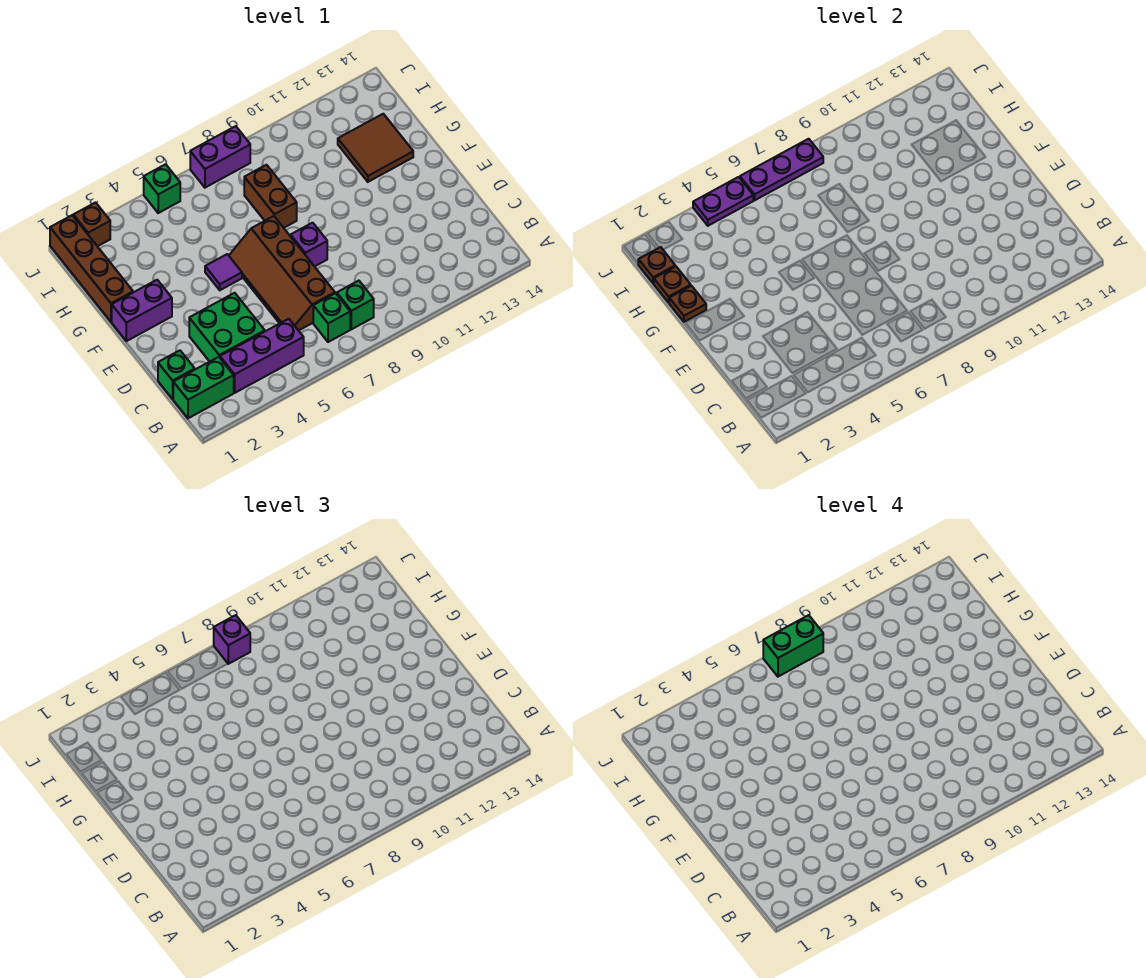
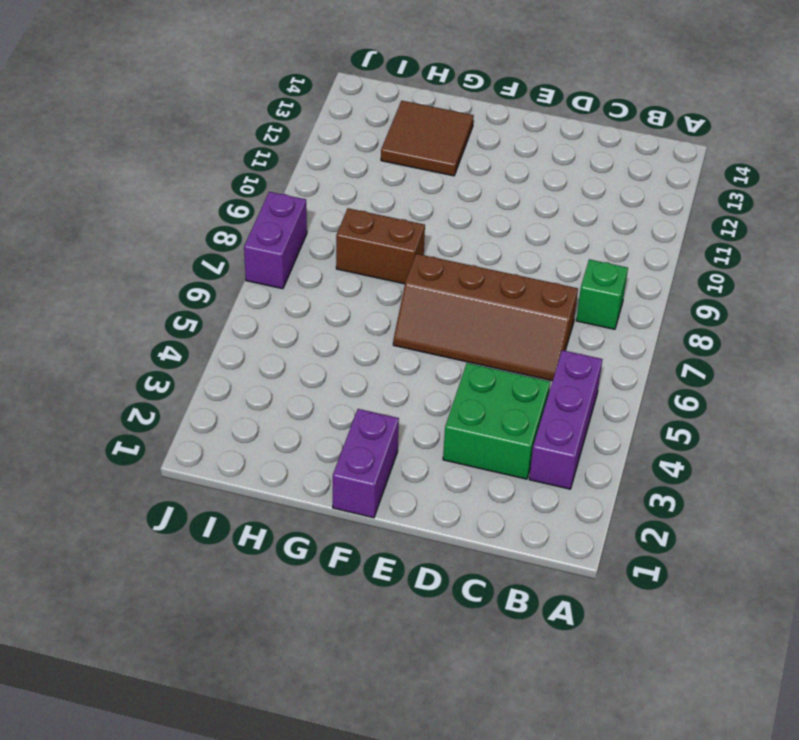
none -> green brick B1:B2 level 1
none -> green brick B7 level 1
none -> green brick C1 level 1

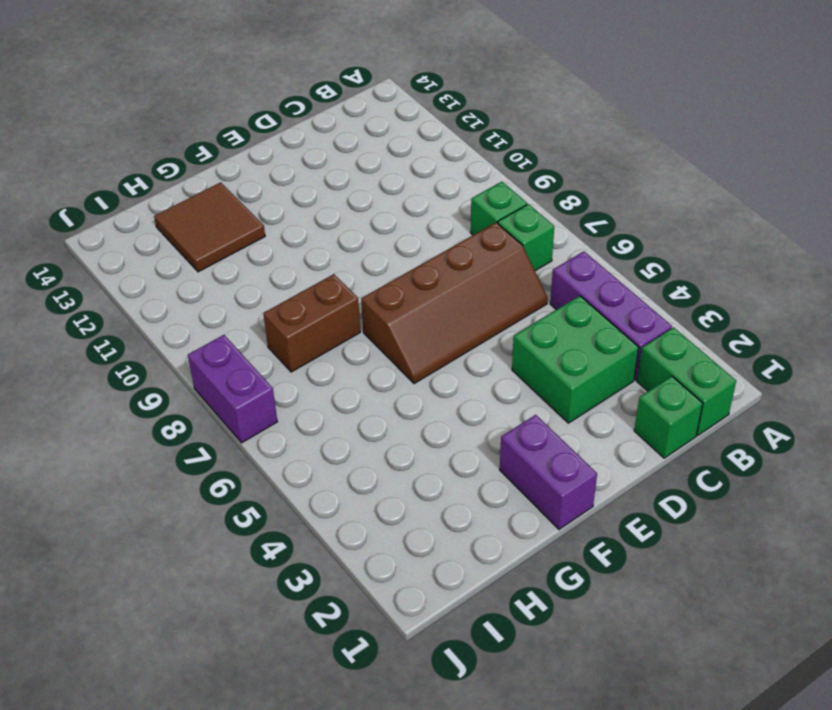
none -> purple brick E8 level 1
none -> purple tile F5 level 1
none -> brown brick G1:J1 level 1

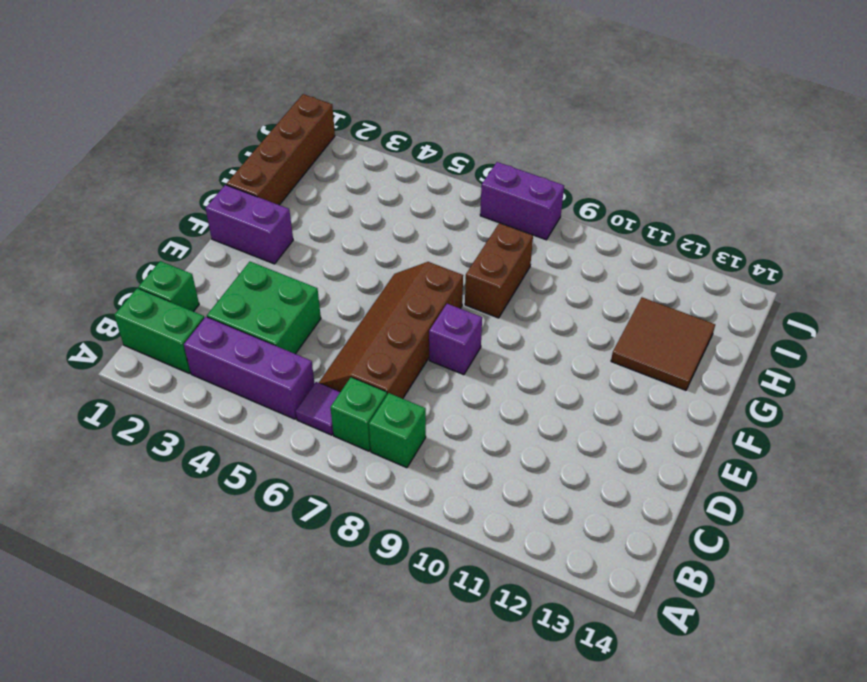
purple tile B6 level 1 -> purple tile F5 level 1
none -> brown brick J2 level 1
none -> green brick J5 level 1
none -> brown plate G1 level 2

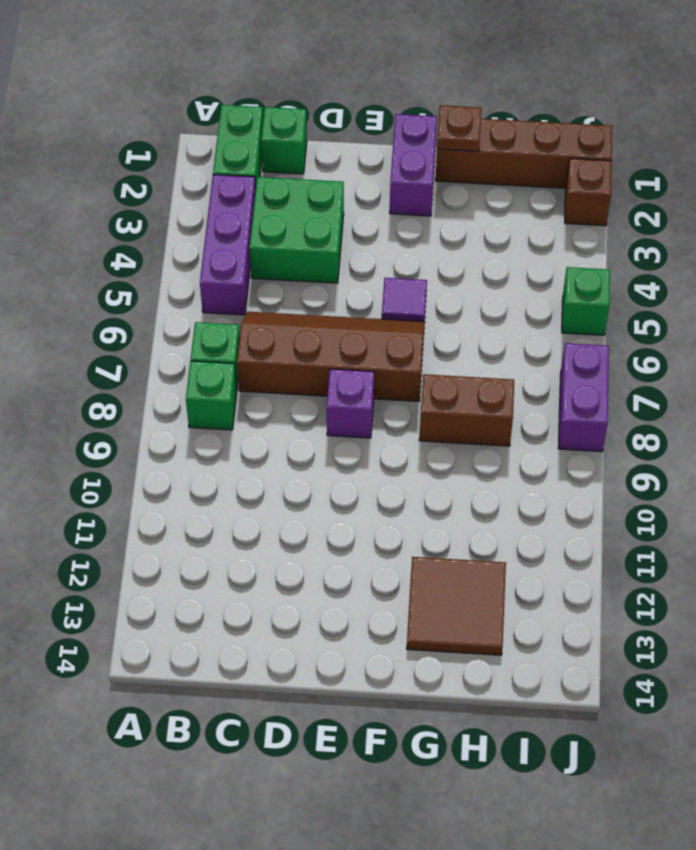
none -> brown plate H1 level 2
none -> brown plate I1 level 2
none -> purple plate J4:J5 level 2

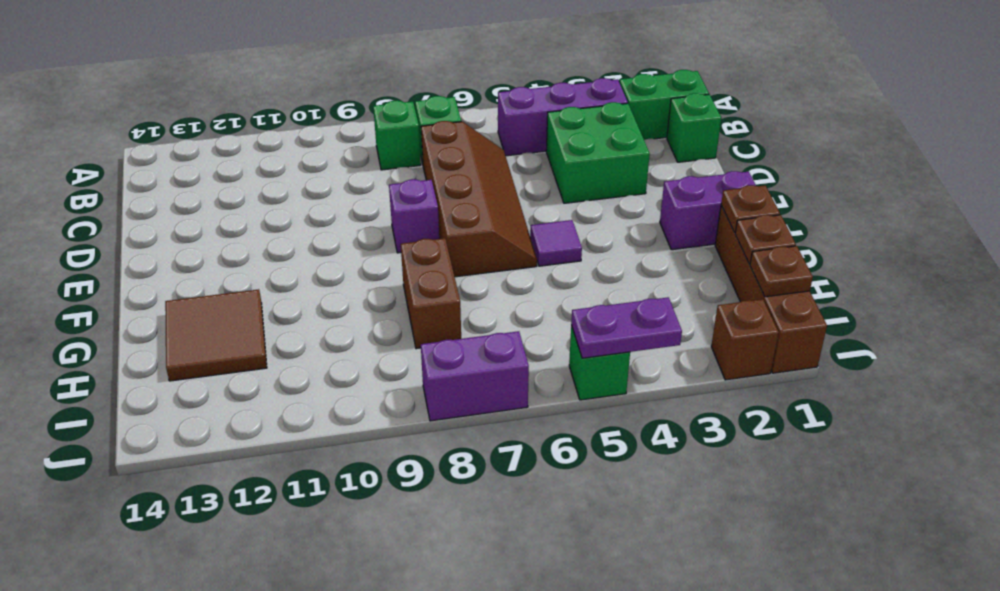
none -> purple plate J6:J8 level 2
none -> purple brick J8 level 3
none -> green brick J7:J8 level 4

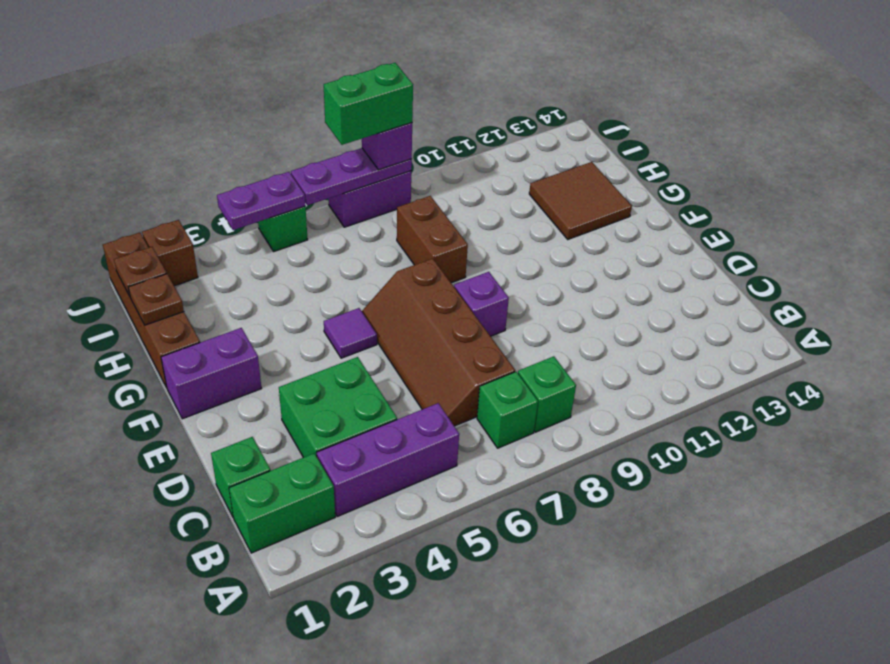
none -> brown plate G1 level 2

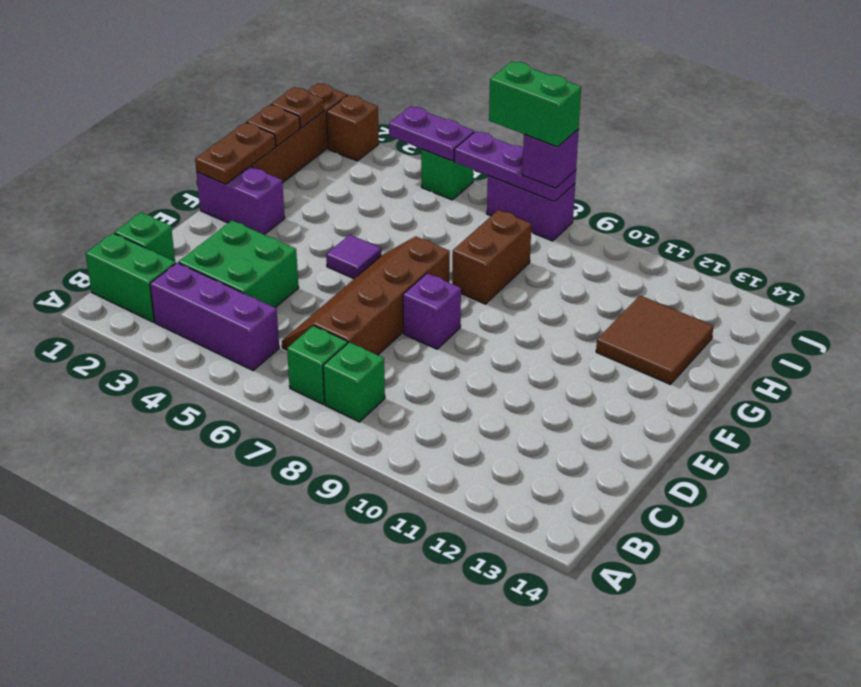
brown plate F1:G1 level 2 -> brown plate G1 level 2

